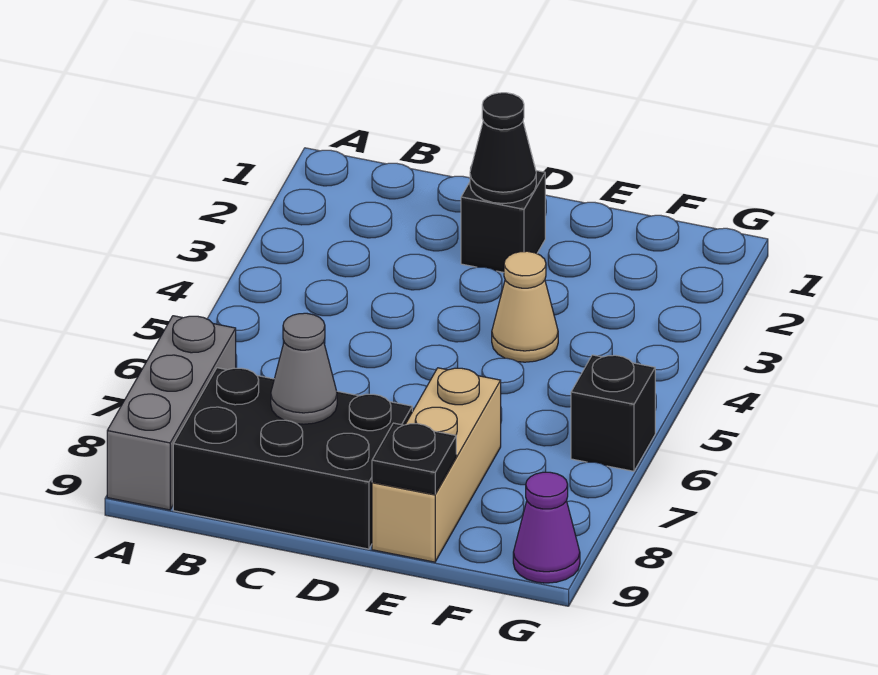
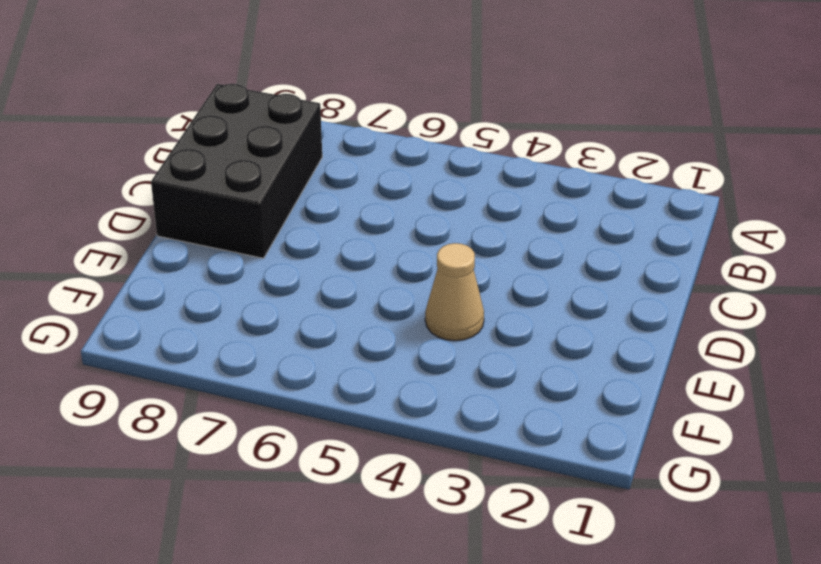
none -> grey brick A7:A9 level 1
none -> black brick D2 level 1

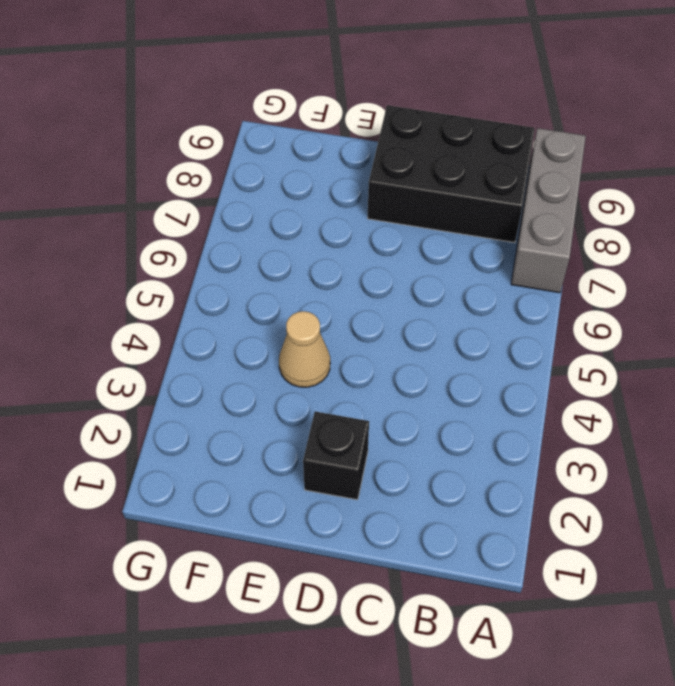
none -> tan brick E7:E9 level 1
none -> black brick G6 level 1

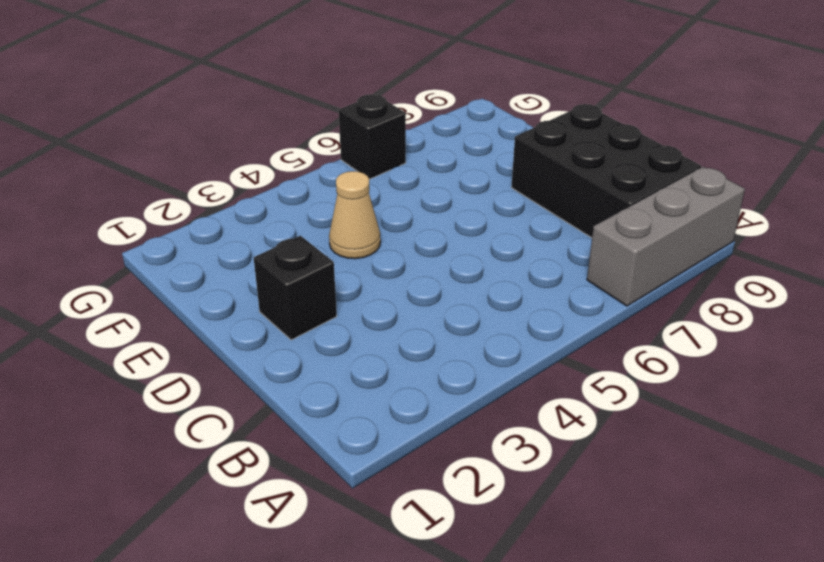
none -> tan brick E7:E9 level 1
none -> purple cone G9 level 1

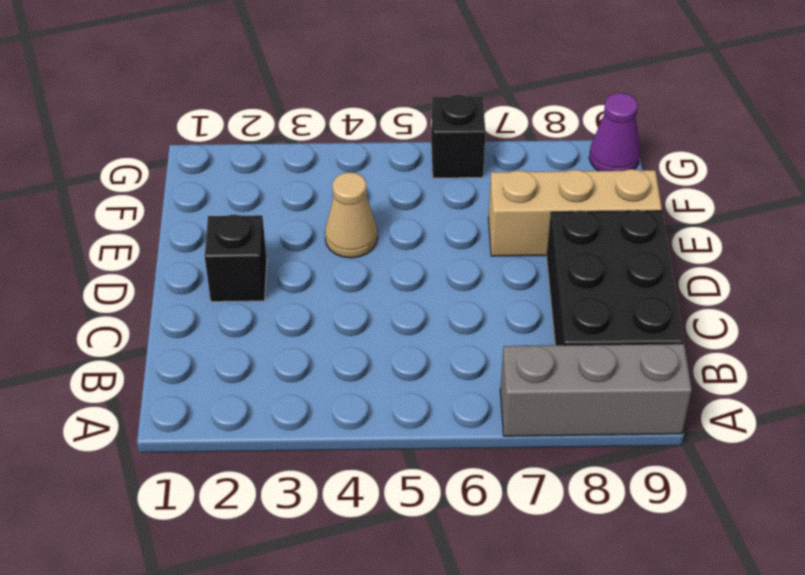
none -> grey cone C8 level 2
none -> black cone D2 level 2

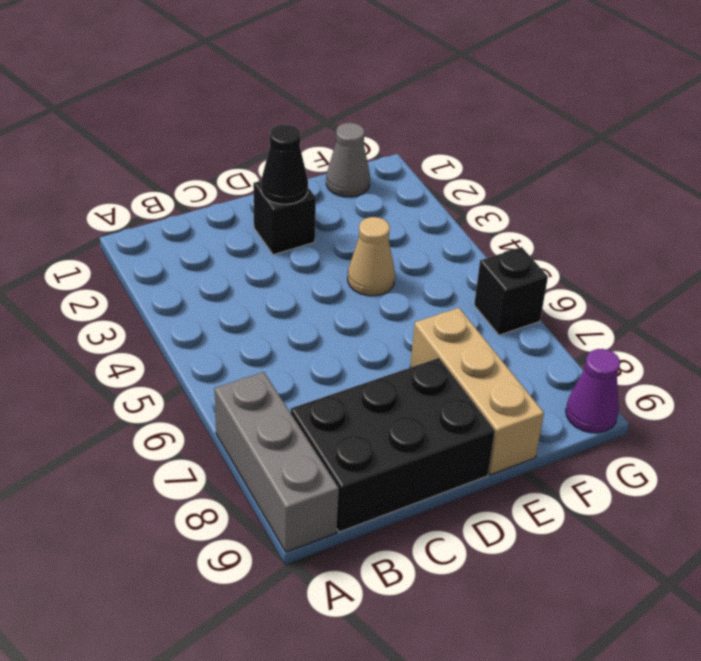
grey cone F1 level 1 -> grey cone C8 level 2
none -> black plate E9 level 2

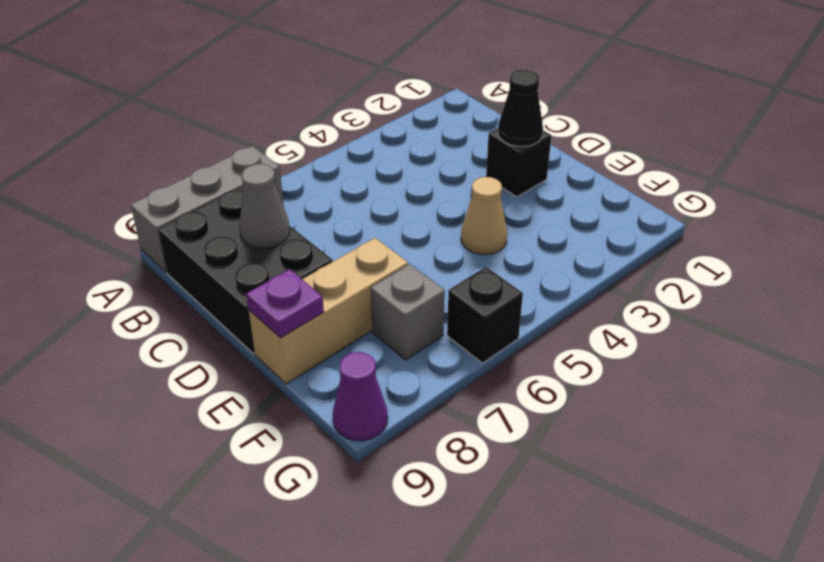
purple plate E9 level 2 -> black plate E9 level 2
grey brick F7 level 1 -> none

